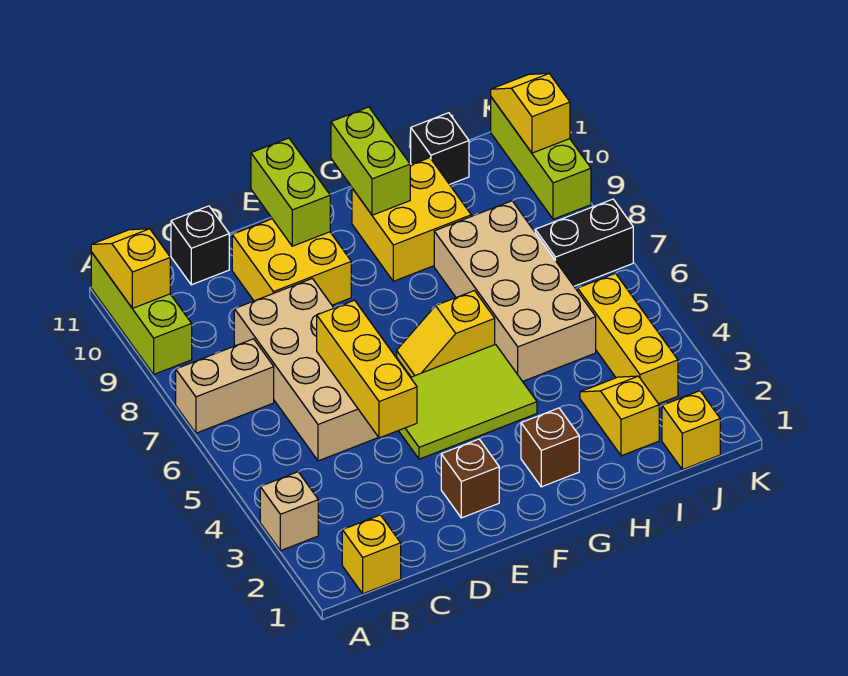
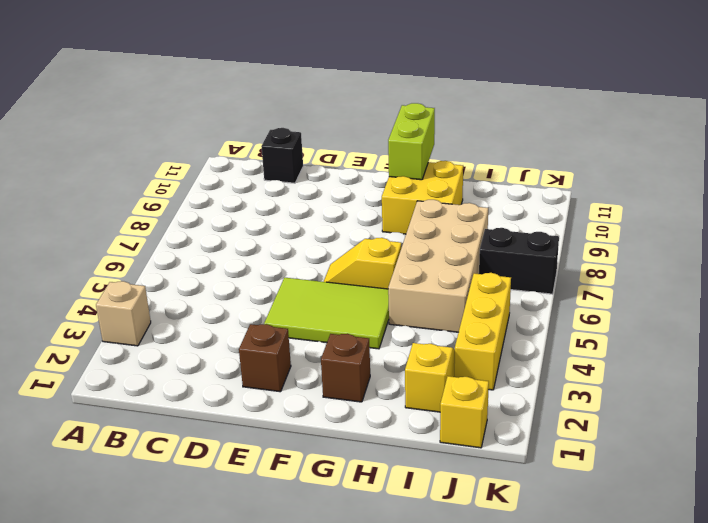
none -> tan brick A7:B7 level 1
none -> lime brick A9:A11 level 1
none -> yellow brick B1 level 1

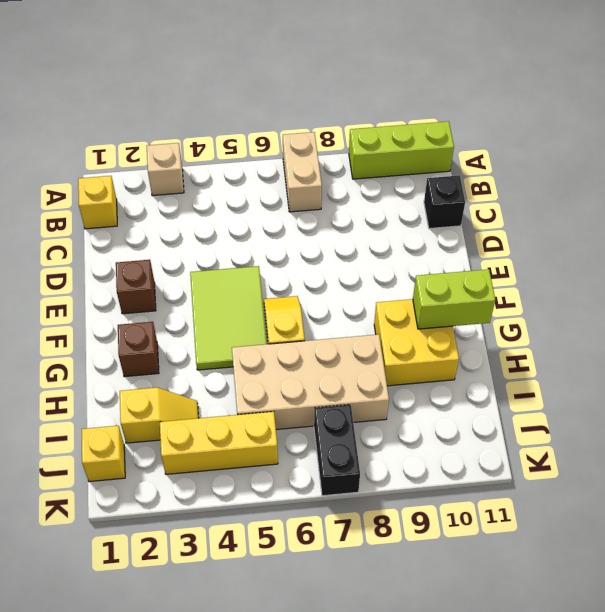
none -> tan brick C5:D8 level 1
none -> yellow brick D9:E10 level 1
none -> black brick I11 level 1

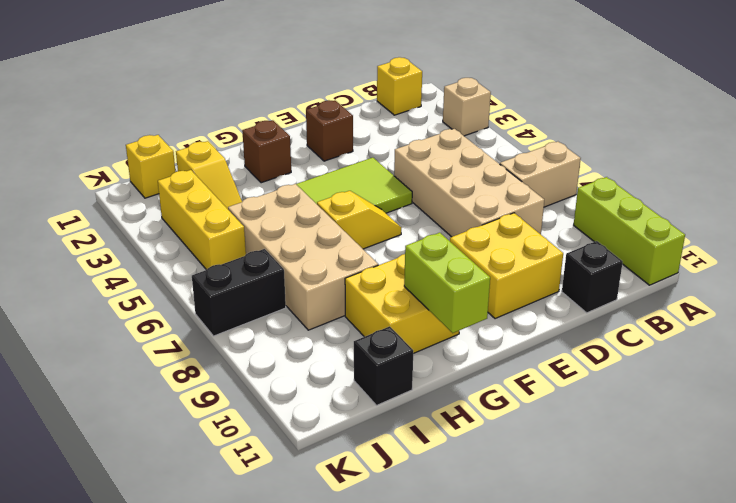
none -> lime brick K9:K11 level 1
none -> yellow slope A10:A11 level 2 top 10
none -> yellow brick D4:D6 level 2

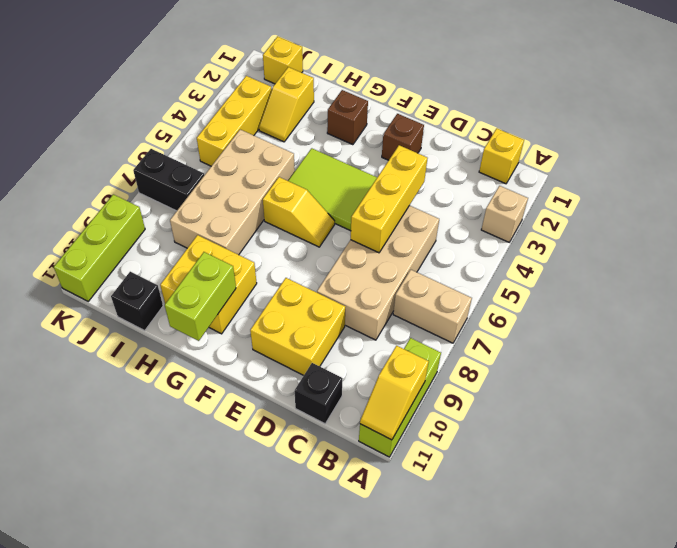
none -> lime brick E10:E11 level 2
none -> yellow slope K10:K11 level 2 top 10

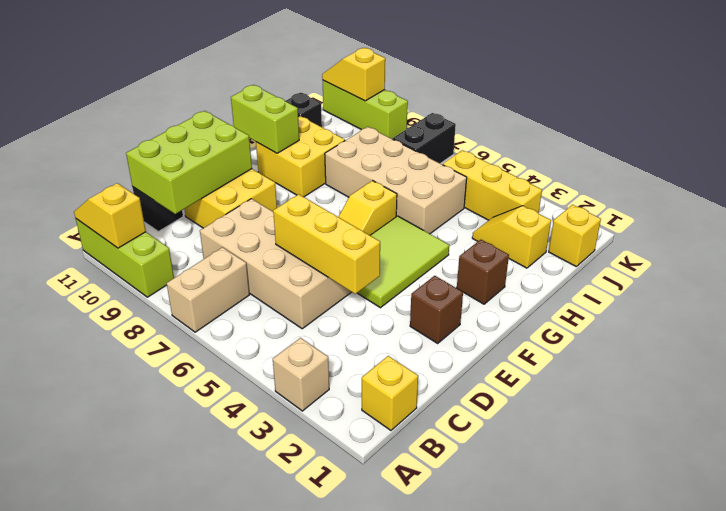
lime brick C10:E11 level 2 -> lime brick E10:E11 level 2

